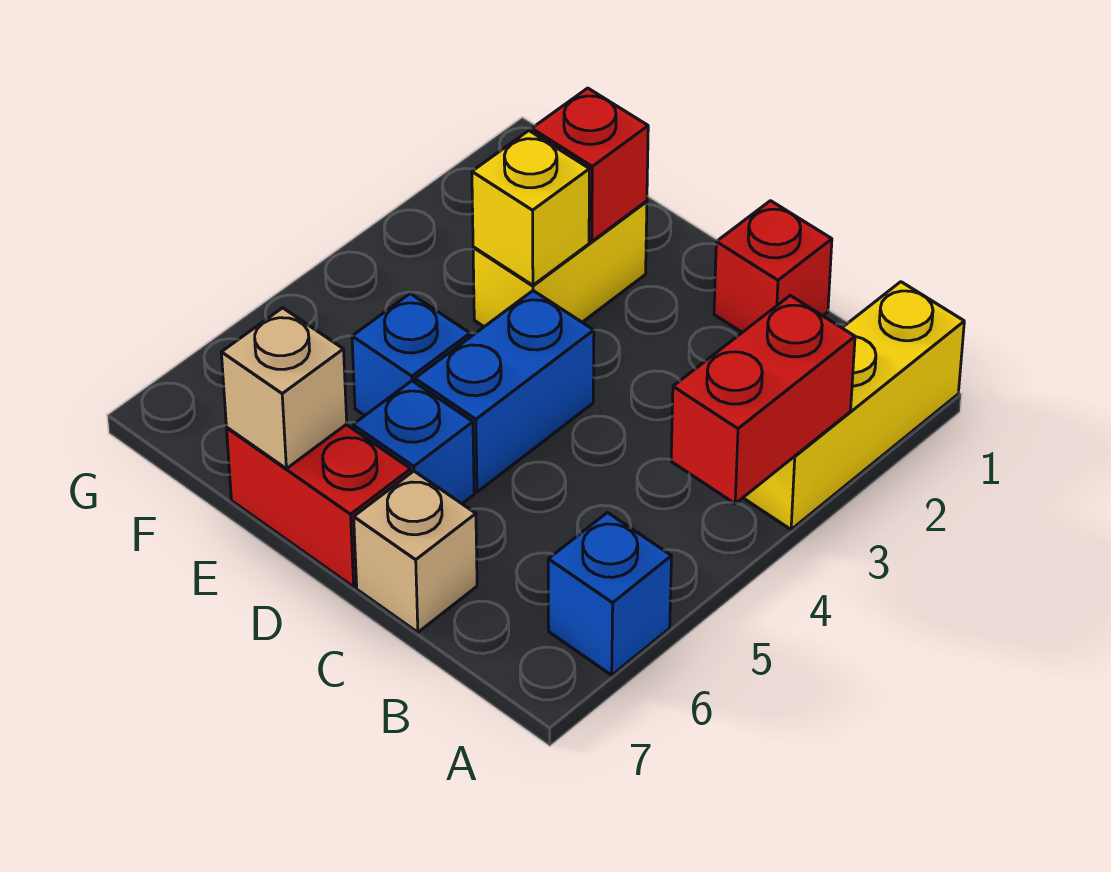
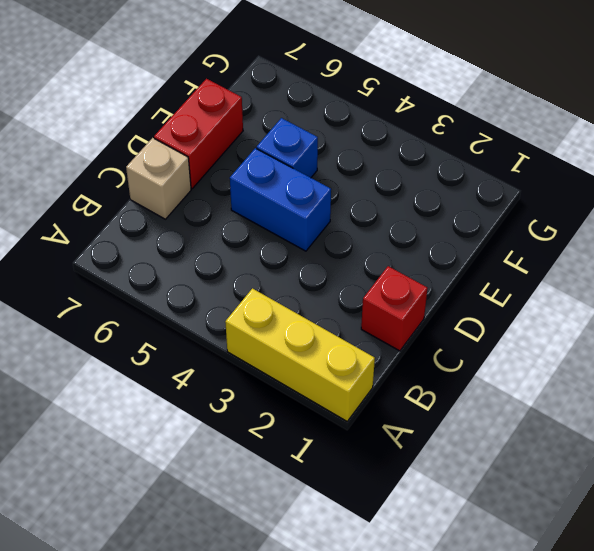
none -> blue brick A6 level 1
none -> blue brick D6 level 1
none -> yellow brick E2:E3 level 1

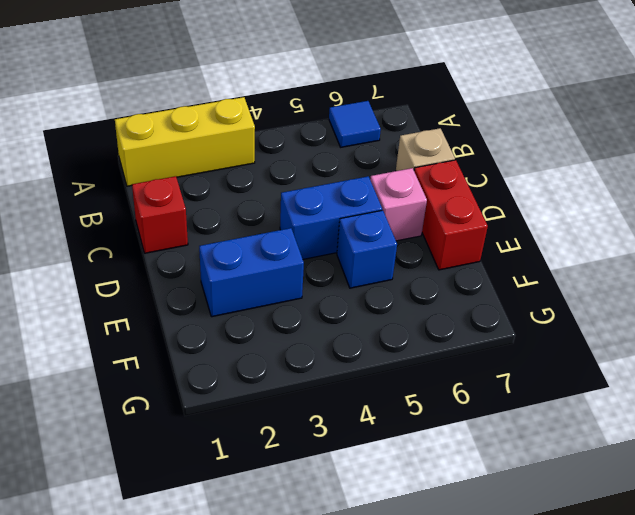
blue tile A6 level 1 -> blue brick A6 level 1
pink brick D6 level 1 -> blue brick D6 level 1
blue brick E2:E3 level 1 -> yellow brick E2:E3 level 1
none -> red brick A3:A4 level 2
none -> red brick E2 level 2
none -> yellow brick E3 level 2

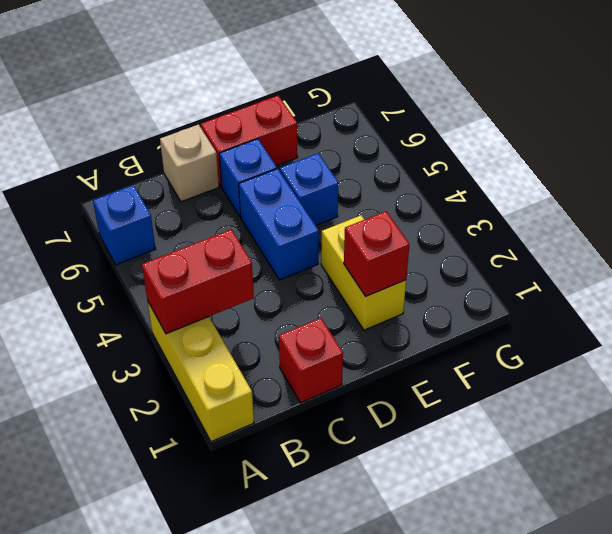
red brick A3:B3 level 2 -> red brick A3:A4 level 2
none -> yellow brick E3 level 2
none -> tan brick E7 level 2

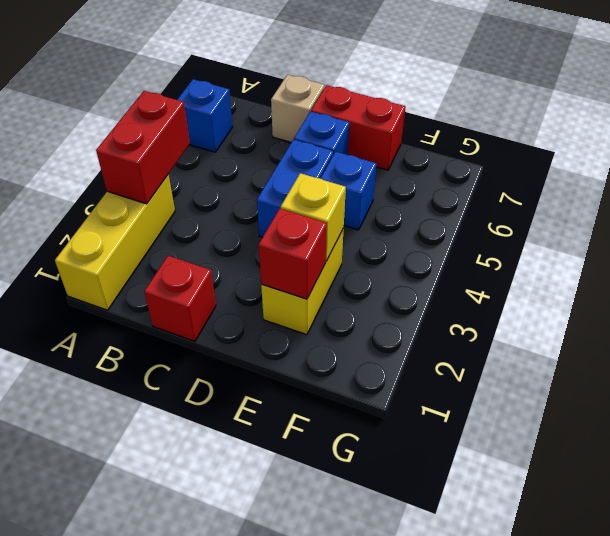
none -> tan brick E7 level 2

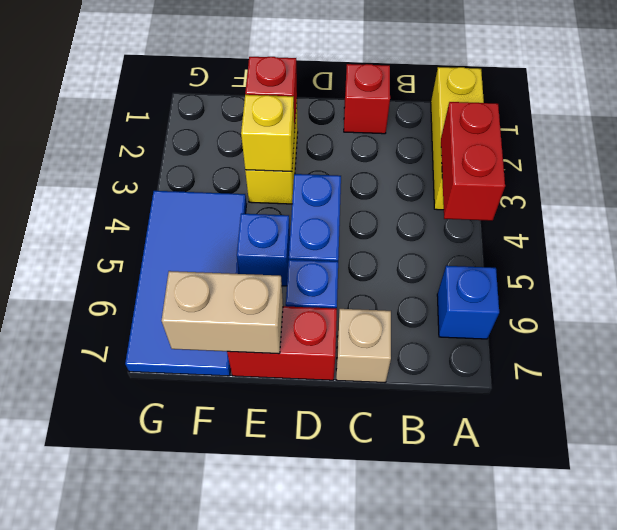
tan brick E7:F7 level 2 -> tan brick E7 level 2
blue tile F4:G7 level 1 -> none

